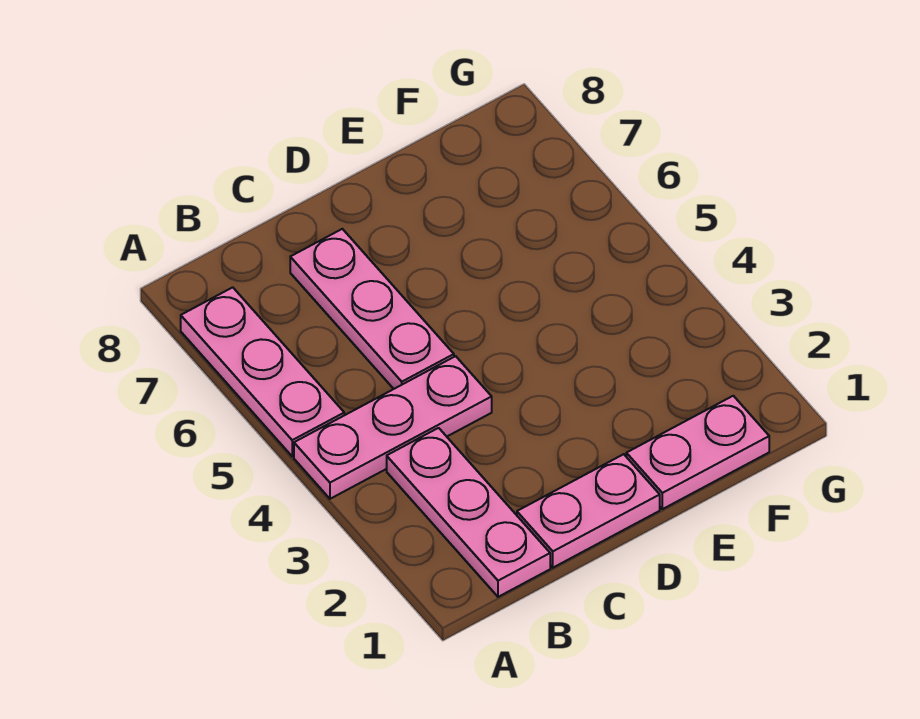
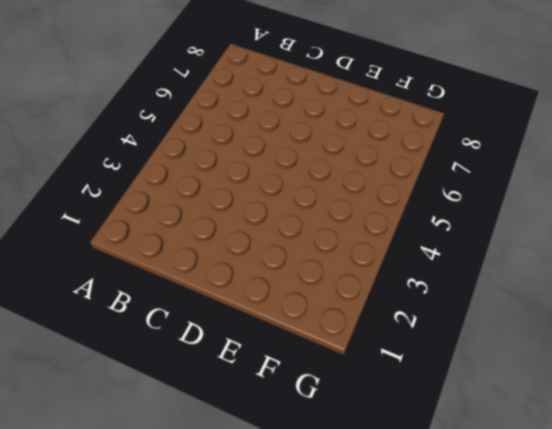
none -> pink plate A4:C4 level 1
none -> pink plate A5:A7 level 1

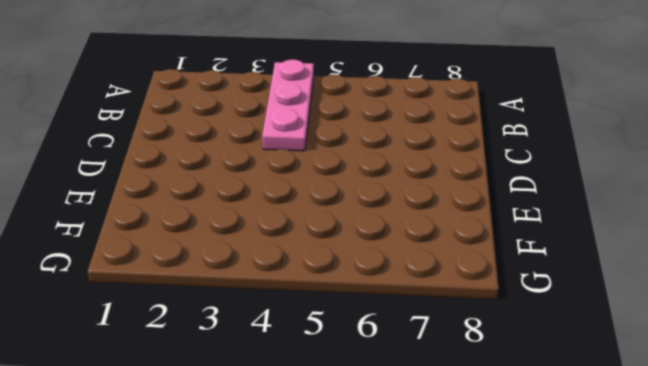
none -> pink plate A5:A7 level 1
none -> pink plate B1:B3 level 1

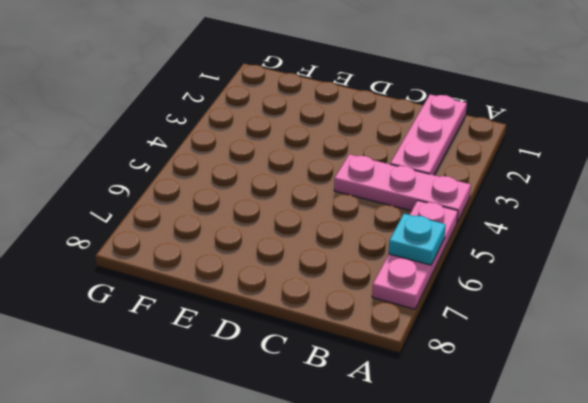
cyan plate A6 level 2 -> none
none -> pink plate C1:D1 level 1
none -> pink plate C5:C7 level 1

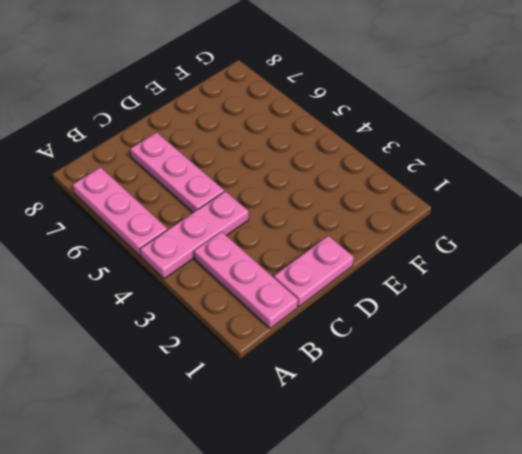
none -> pink plate E1:F1 level 1

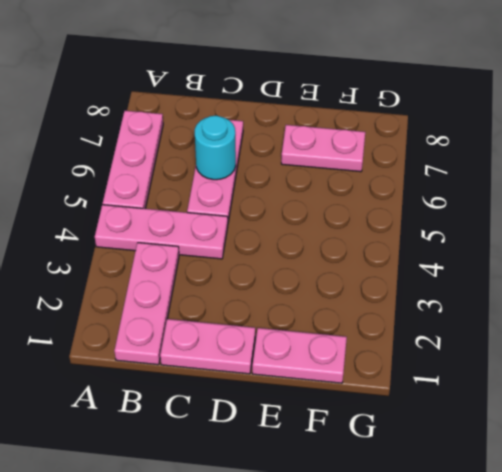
cyan round brick C6 level 2 -> none
pink plate E7:F7 level 1 -> none

